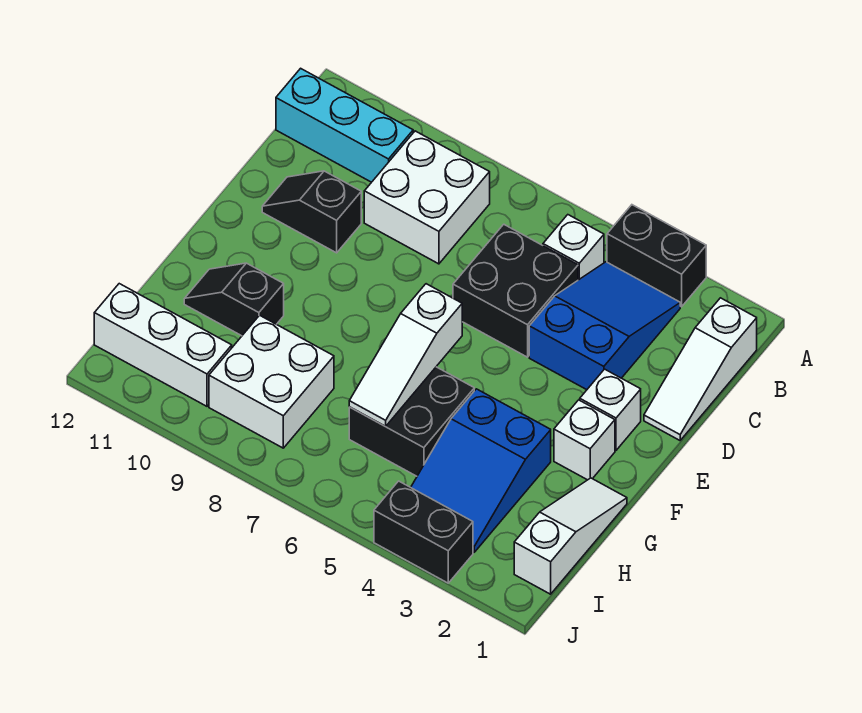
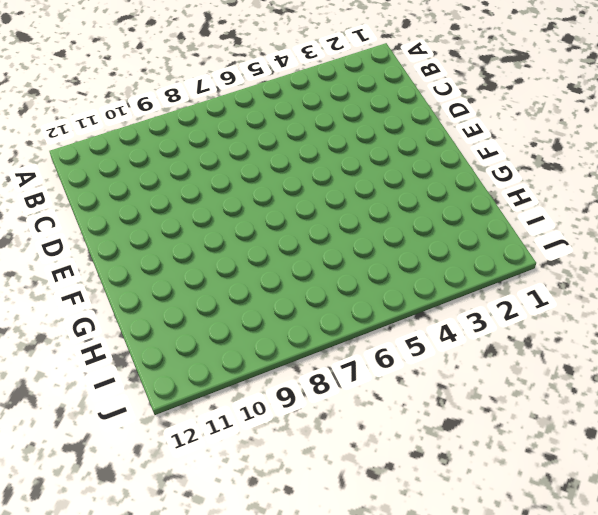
none -> black brick A3:A4 level 1
none -> white slope B1:D1 level 1 top B
none -> blue slope B3:D4 level 1 top D

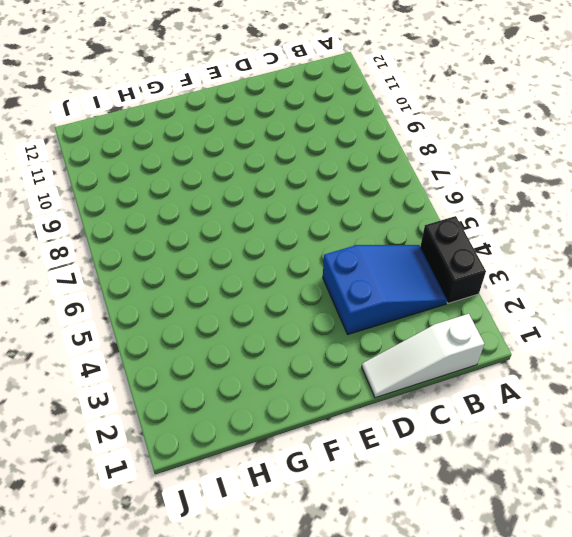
none -> white brick B5 level 1
none -> white brick B8:C9 level 1
none -> cyan brick B10:B12 level 1

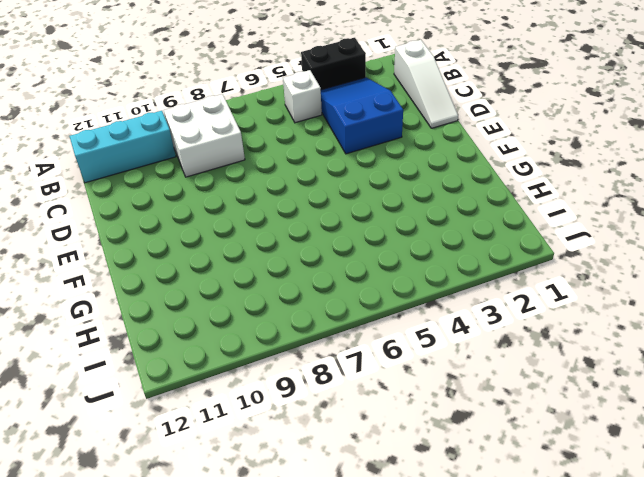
none -> black brick C5:D6 level 1
none -> black slope D10:D11 level 1 top 10
none -> white brick E2 level 1

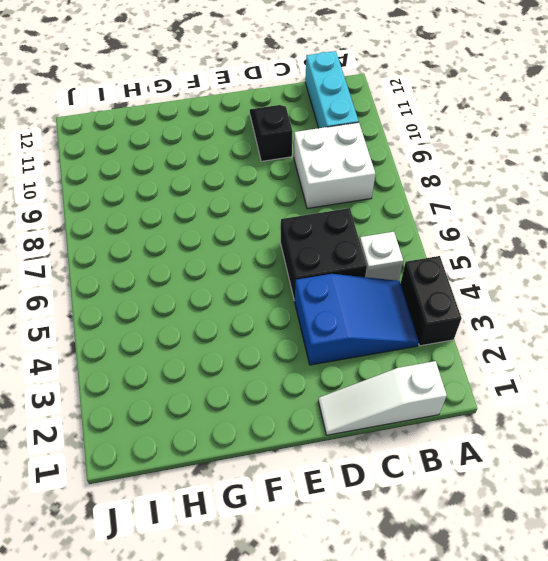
none -> white brick E2 level 1
none -> white brick F2 level 1
none -> white slope G1:I1 level 1 top I

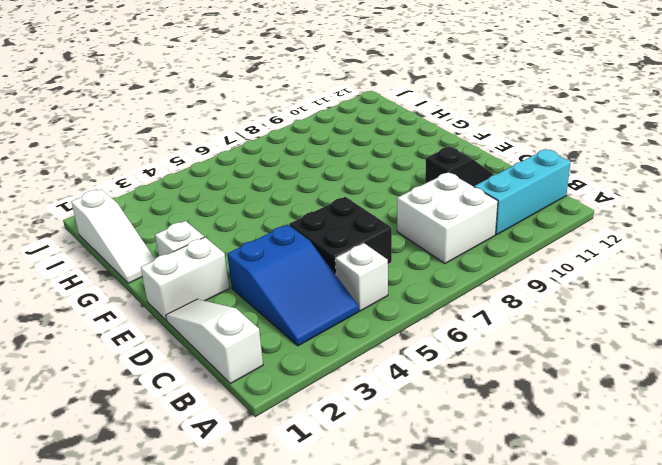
white brick E1:E2 level 1 -> white brick E2 level 1
none -> black brick A3:A4 level 1
none -> blue slope G3:I4 level 1 top G
none -> black brick G5:H6 level 1

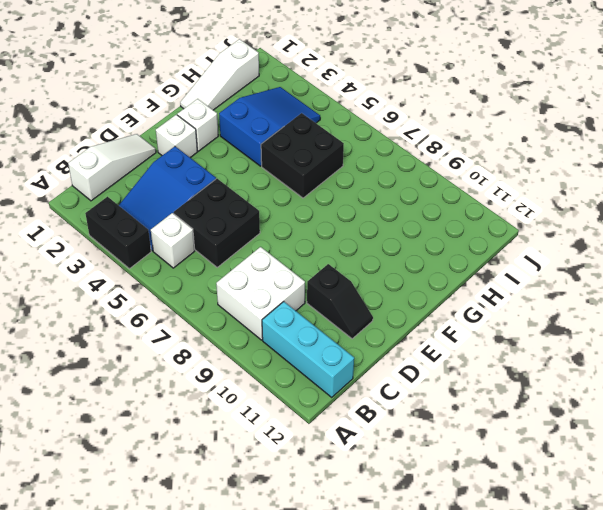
none -> black slope G10:G11 level 1 top 10
none -> white brick H8:I9 level 1
none -> white brick I10:I12 level 1

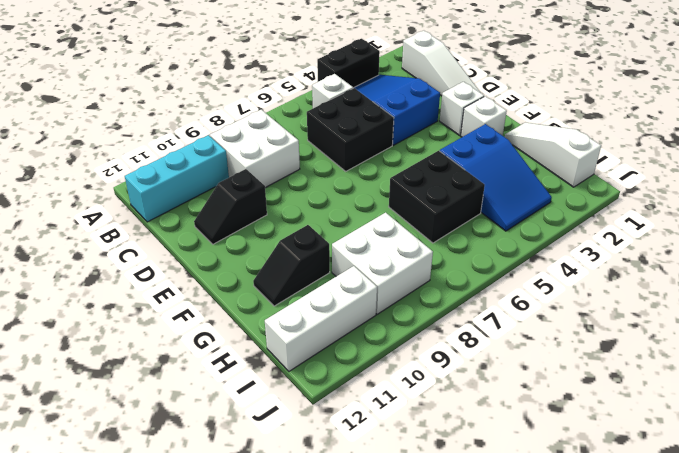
none -> black brick J3:J4 level 1
none -> white slope F6:H6 level 2 top F

